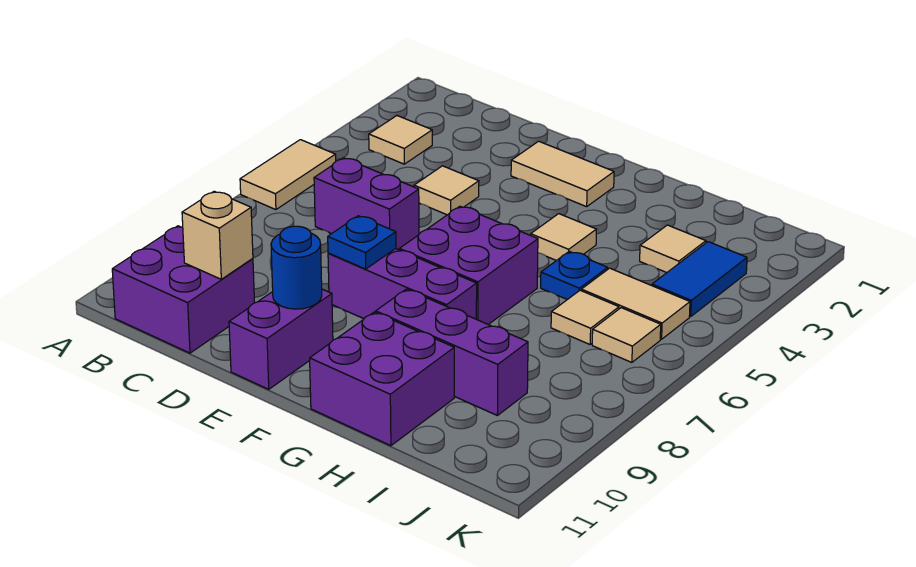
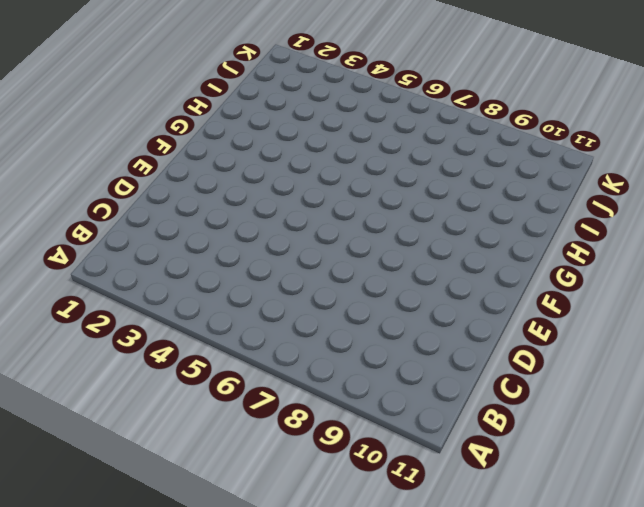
none -> tan tile A5:A6 level 1
none -> tan tile B3 level 1
none -> purple brick B10:C11 level 1

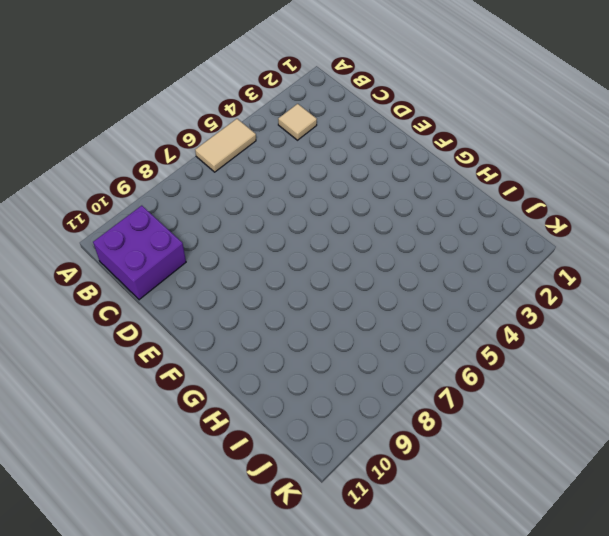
none -> purple brick C6:D6 level 1
none -> tan tile D4 level 1
none -> tan tile E2:F2 level 1

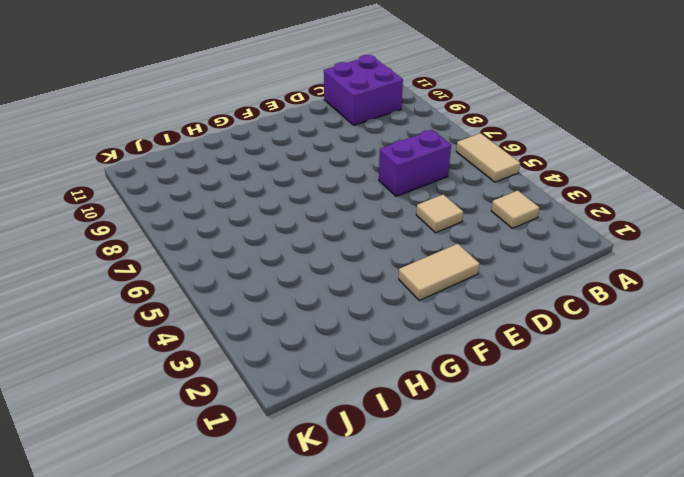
none -> purple brick E8:G8 level 1
none -> purple brick E10:E11 level 1
none -> purple brick F6:G7 level 1

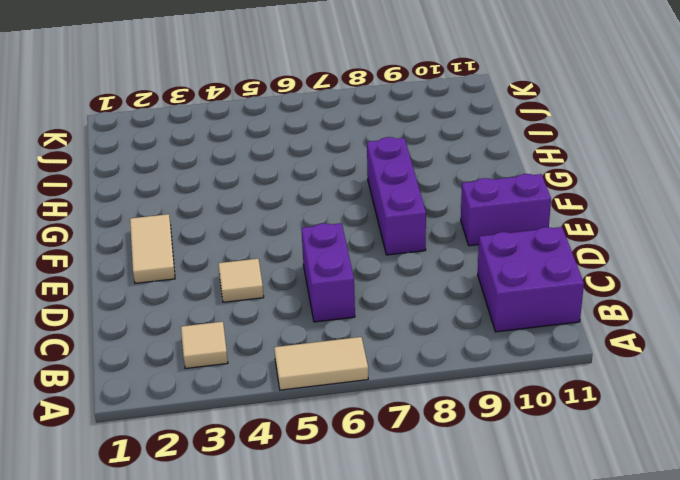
none -> purple brick F6:G7 level 1
none -> tan tile G4 level 1
none -> purple brick G9:I9 level 1

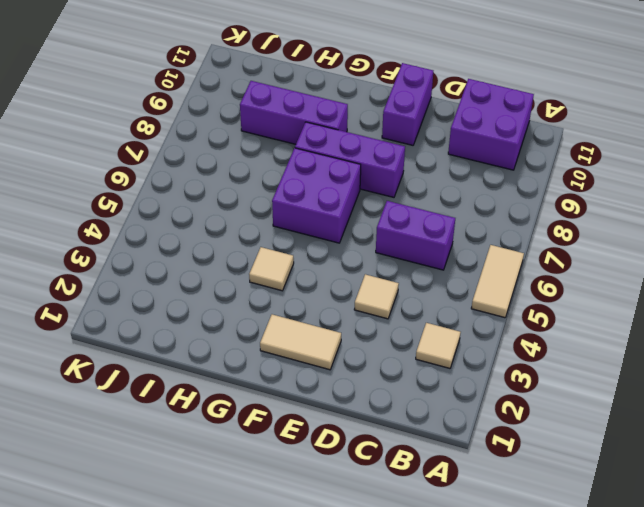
none -> purple brick G10:H11 level 1
none -> blue plate H5 level 1
none -> tan tile I3 level 1

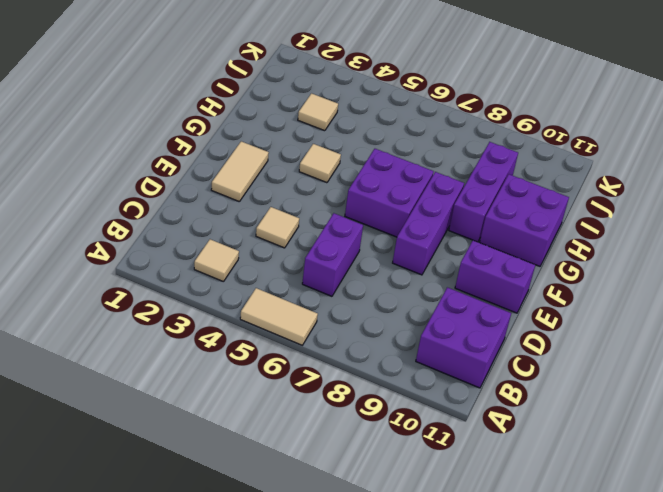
none -> blue plate H5 level 1
none -> tan tile I5:J5 level 1
none -> tan tile I6 level 1

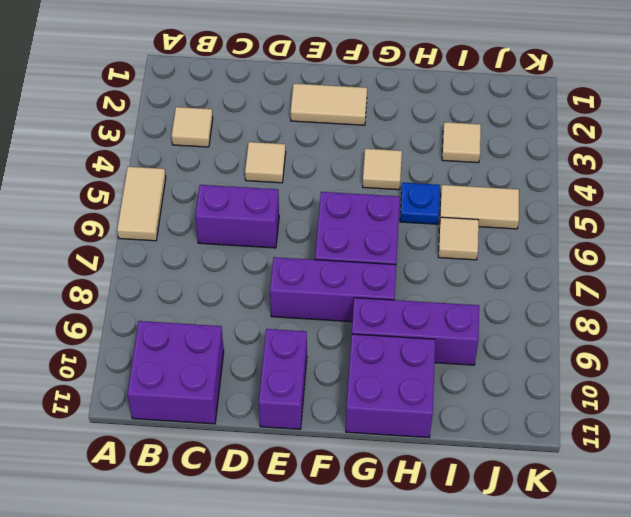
none -> blue tile J3:J4 level 1
none -> tan tile J6 level 1
none -> tan brick C10 level 2

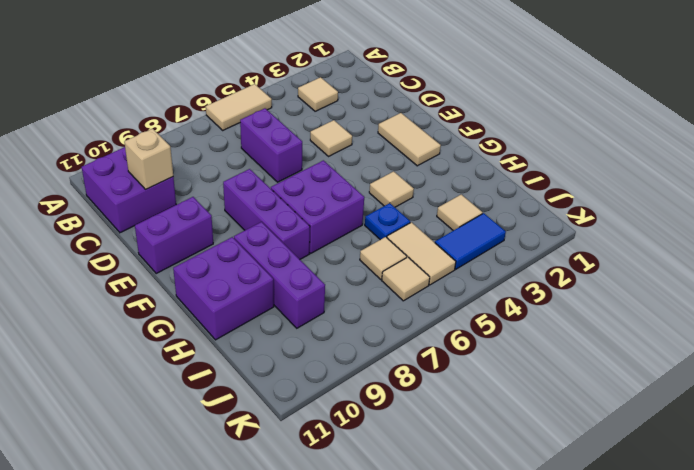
none -> blue plate E8 level 2
none -> blue round brick E10 level 2

